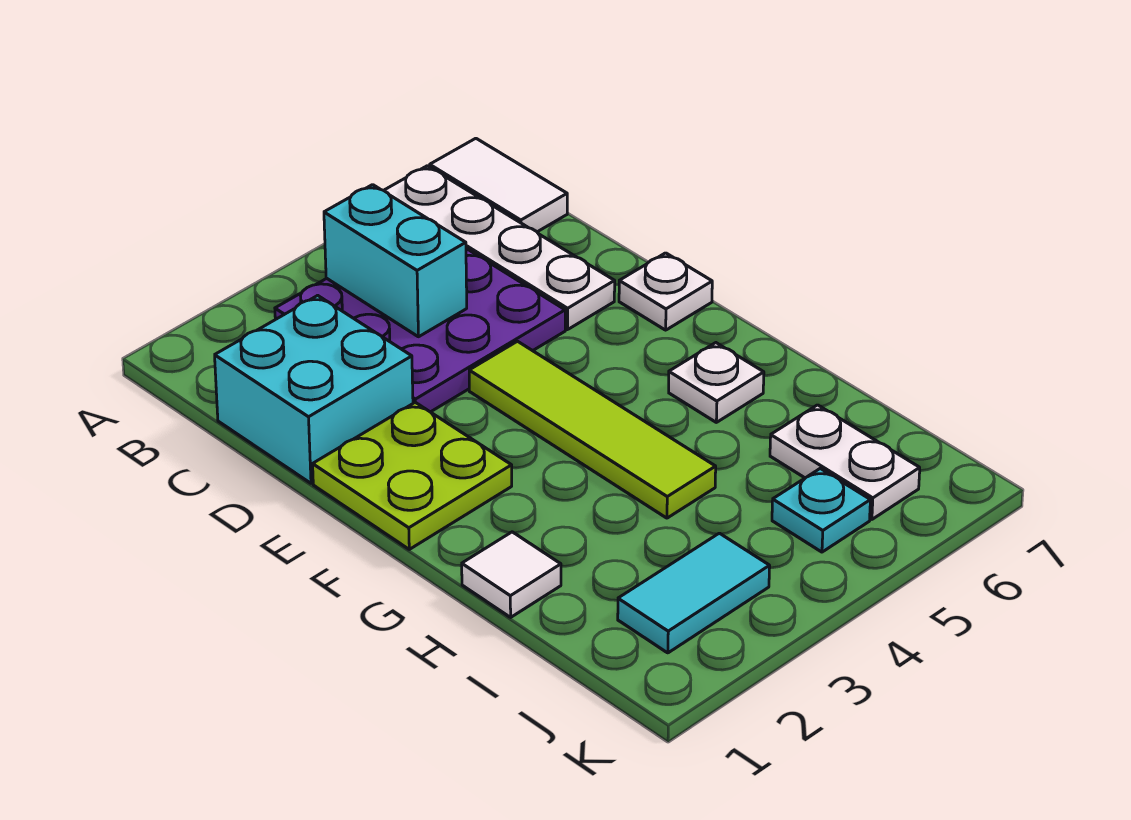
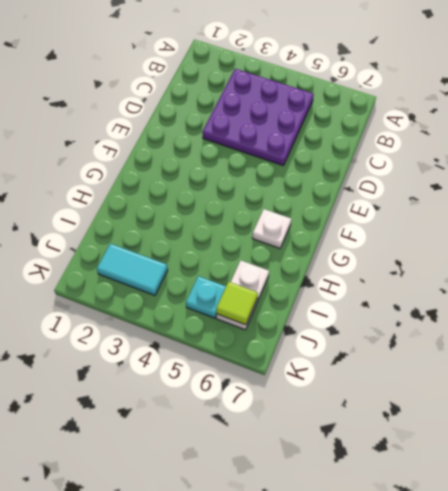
lime tile J6 level 2 -> none
none -> white plate A6:D6 level 1
none -> white tile A7:B7 level 1
none -> cyan brick C1:D2 level 1

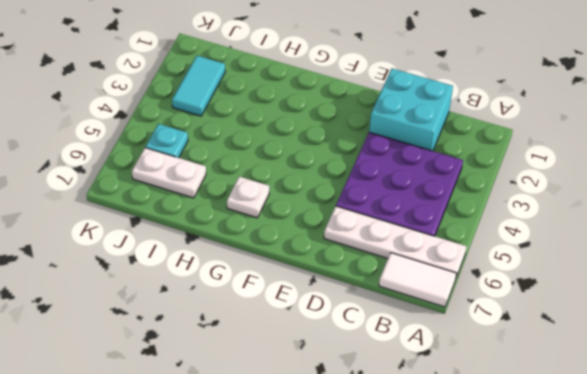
none -> lime plate E1:F2 level 1
none -> lime tile E4:H4 level 1
none -> white plate E7 level 1

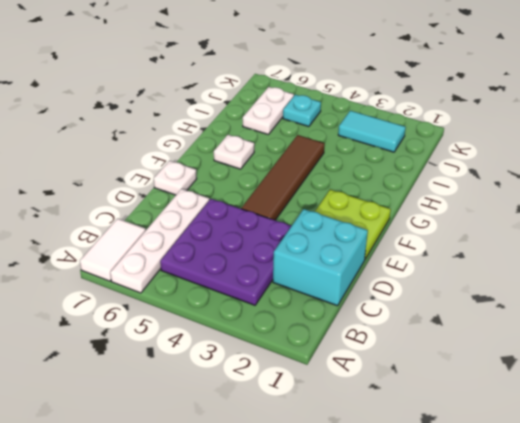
brown tile E4:H4 level 1 -> lime tile E4:H4 level 1
none -> white tile H1 level 1
none -> cyan brick B4:C4 level 2

